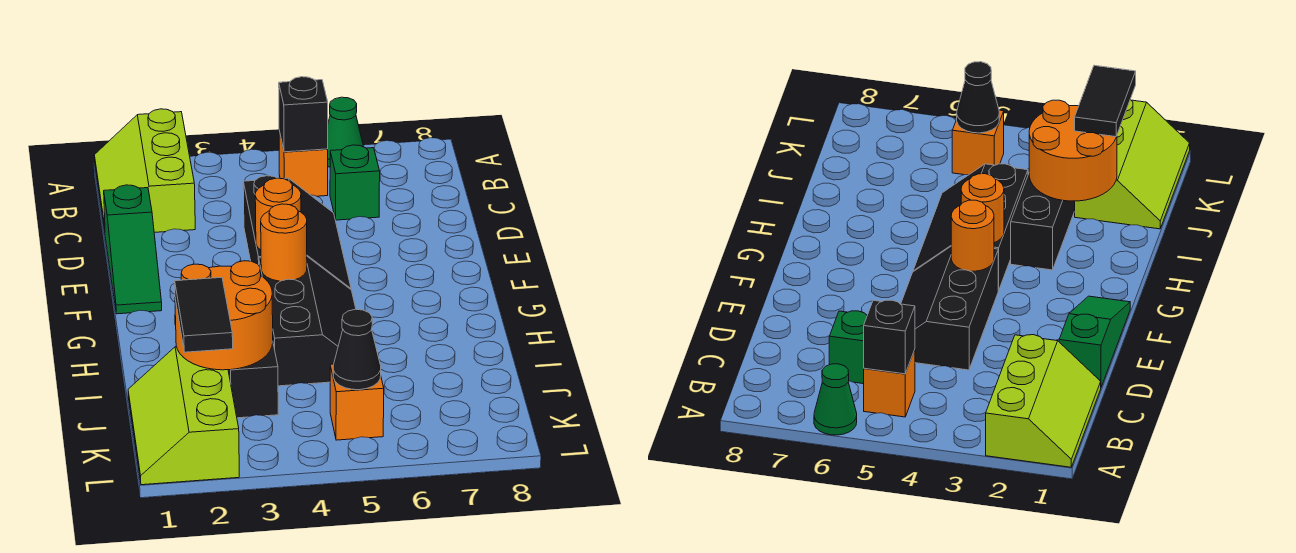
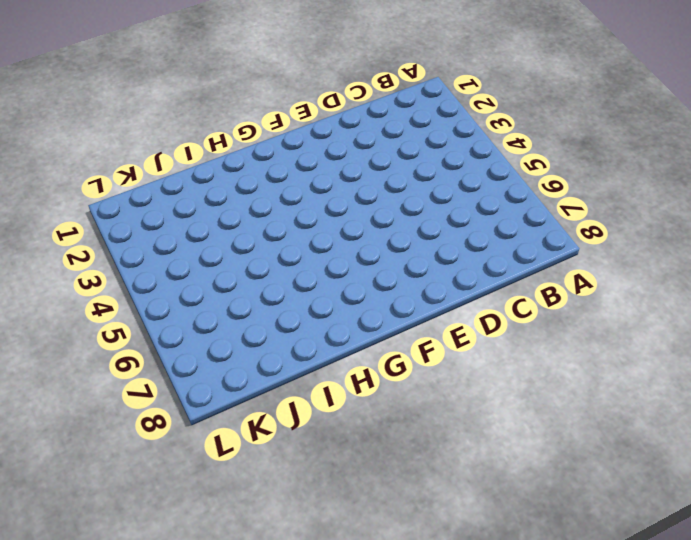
none -> lime slope A1:C2 level 1 top 2
none -> green cone A6 level 1
none -> orange brick B5 level 1

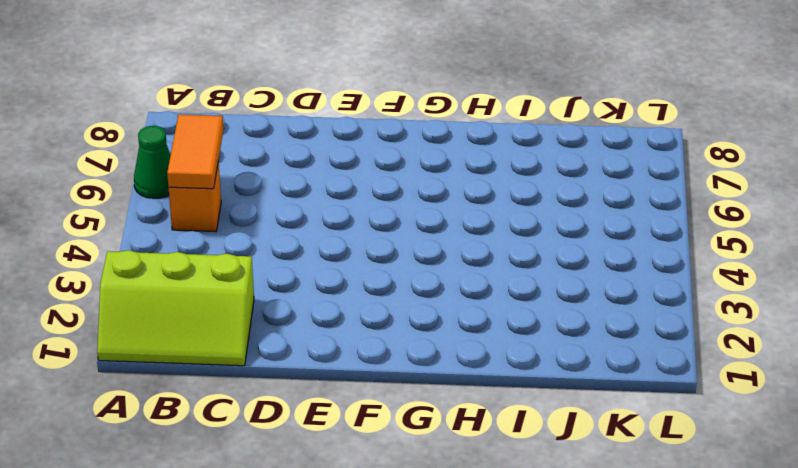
orange tile B5:B6 level 2 -> black brick B5 level 2
none -> green brick C6 level 1
none -> green slope D1:F1 level 1 top D
none -> black slope D4:F5 level 1 top 4

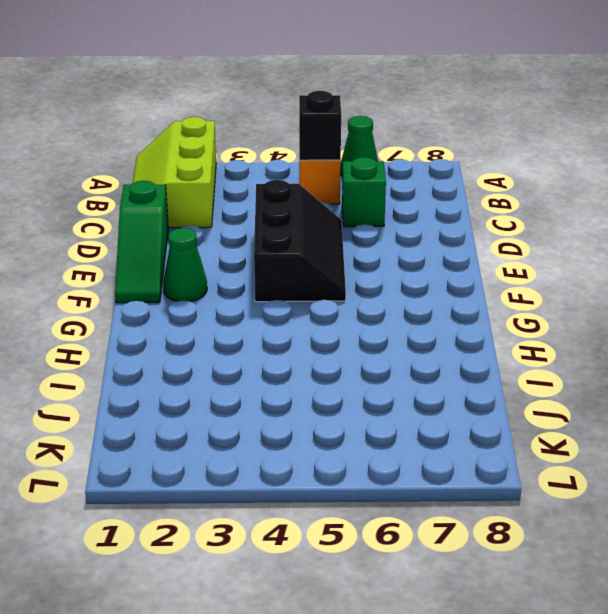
green cone F2 level 1 -> none
none -> black slope G4:I5 level 1 top 4
none -> black brick H3:J3 level 1
none -> lime slope J1:L2 level 1 top 2

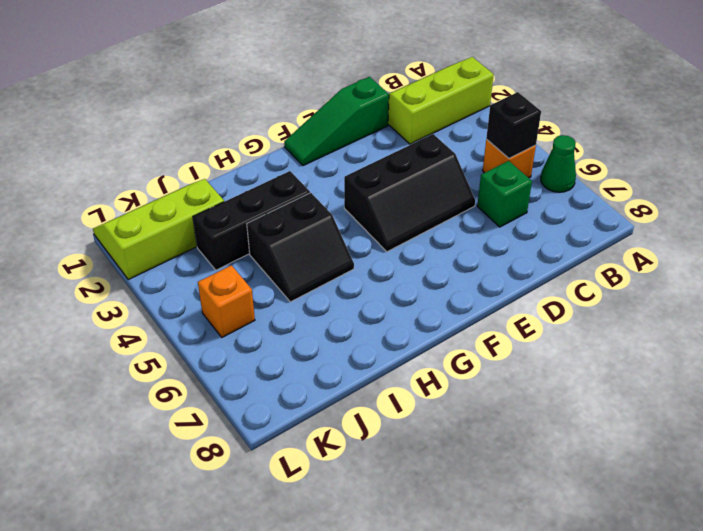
black slope H4:I5 level 1 top 4 -> black slope G4:I5 level 1 top 4
none -> orange round brick F4 level 2
none -> orange round brick G4 level 2
none -> orange round brick I2:J3 level 2

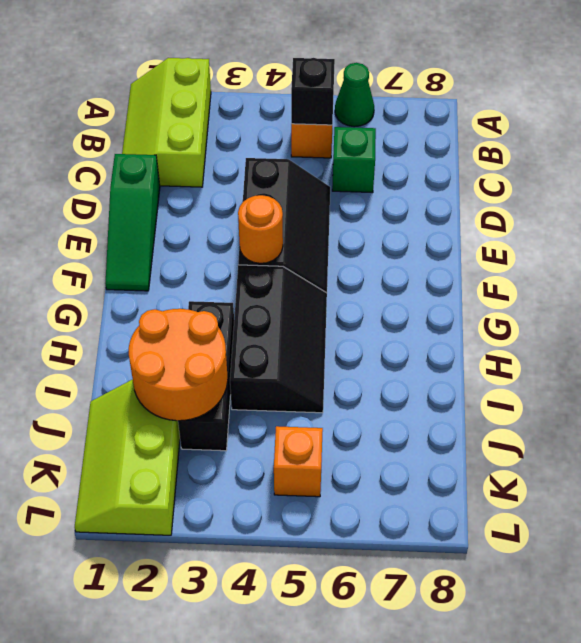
none -> orange round brick G4 level 2
none -> black cone K5 level 2
none -> black tile J2:K2 level 3

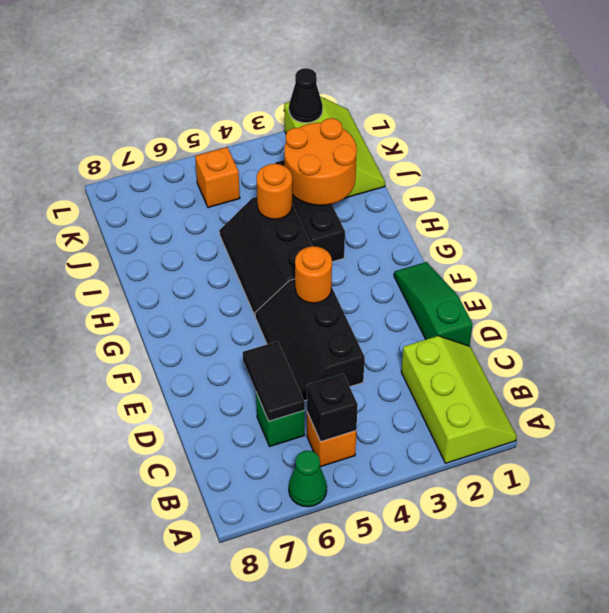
black tile C6:D6 level 2 -> black tile J2:K2 level 3
orange round brick I4 level 2 -> orange round brick G4 level 2
black cone L2 level 2 -> black cone K5 level 2

